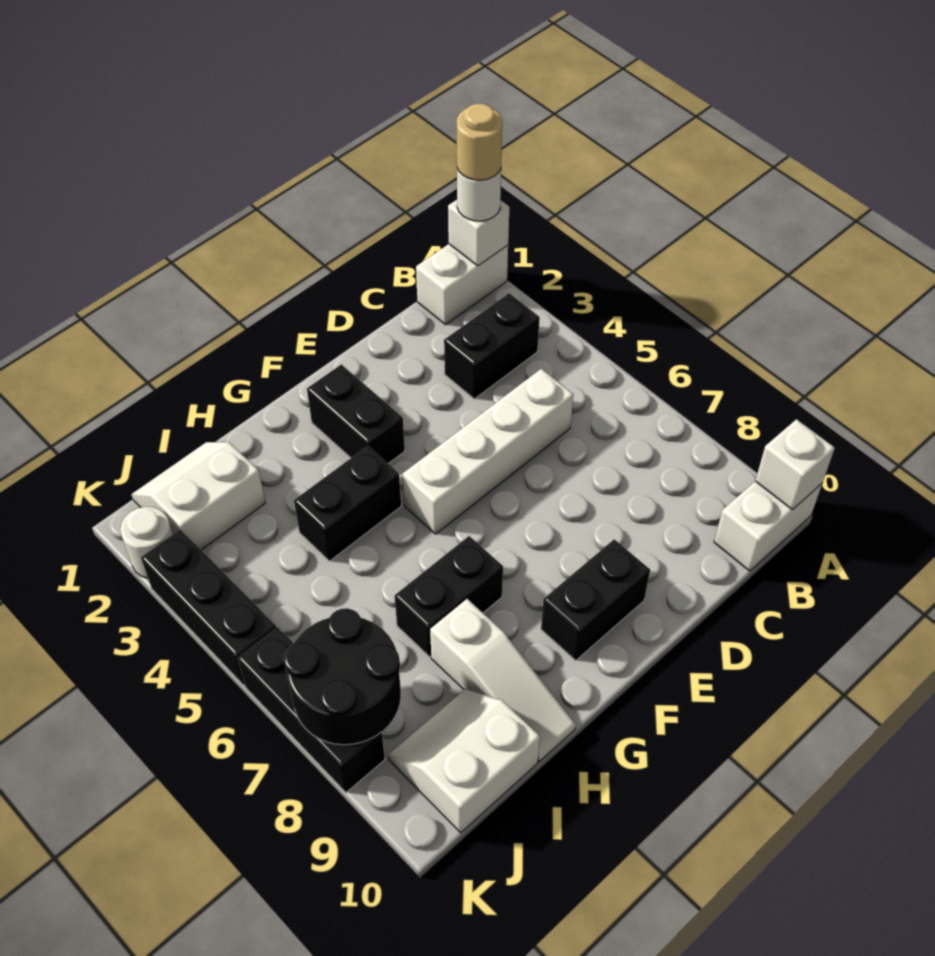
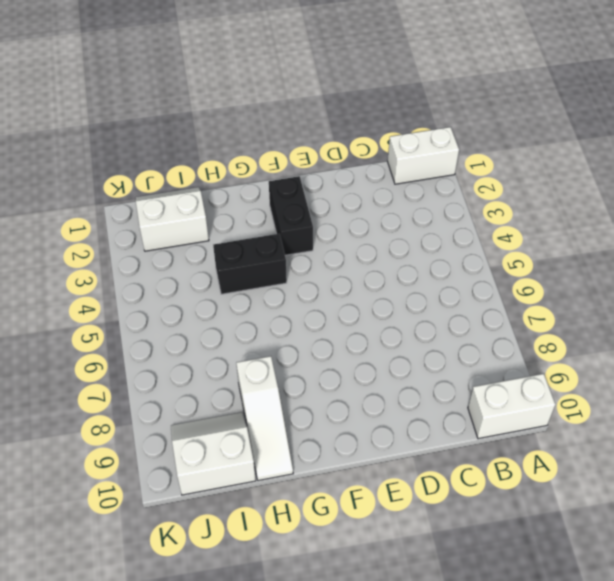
none -> black brick B3:C3 level 1
none -> white brick C5:F5 level 1
none -> black brick E9:F9 level 1

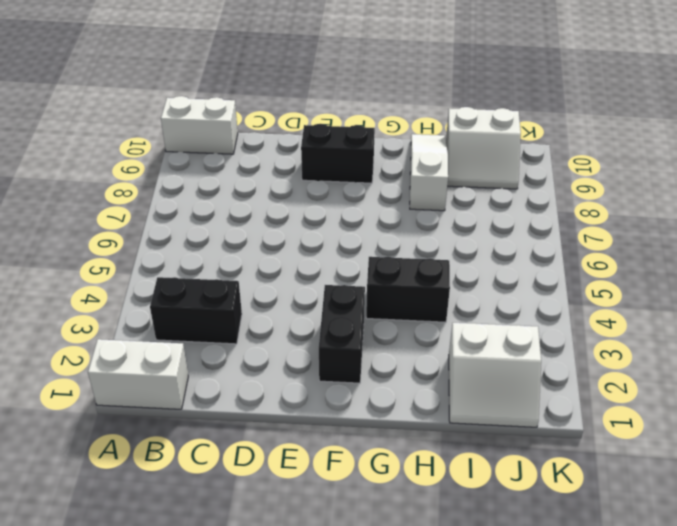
none -> white brick C5:F5 level 1
none -> black brick G7:H7 level 1
none -> white round brick K2 level 1

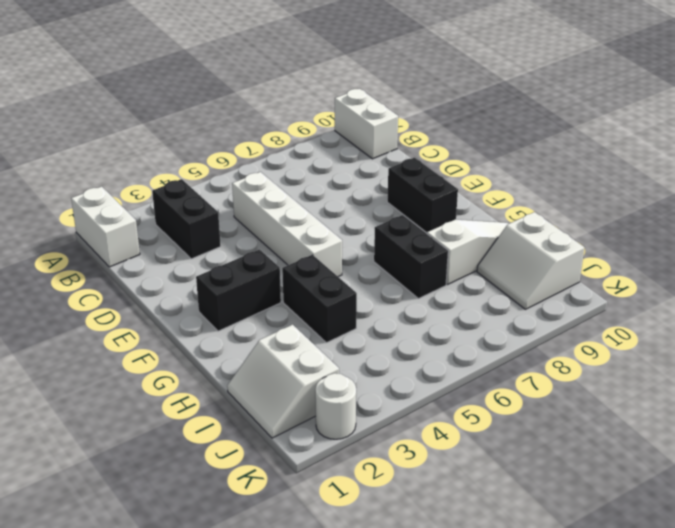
none -> black brick K3:K5 level 1
none -> black brick K6:K8 level 1
none -> white brick A1 level 2

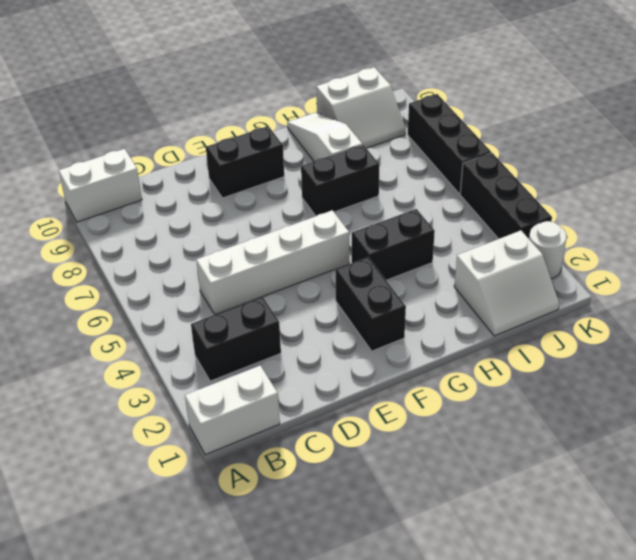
none -> white brick A1 level 2
none -> white brick A10 level 2
none -> black round brick J7:K8 level 2

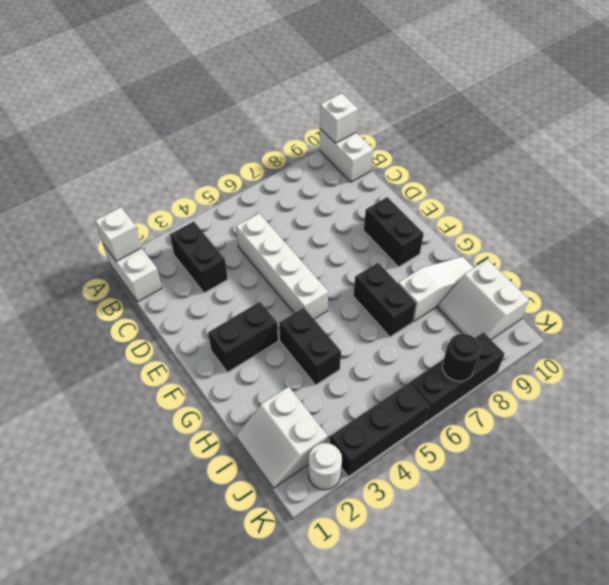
black round brick K7 level 2 -> black round brick J7:K8 level 2
none -> white round brick A1 level 3
none -> tan round brick A1 level 4

